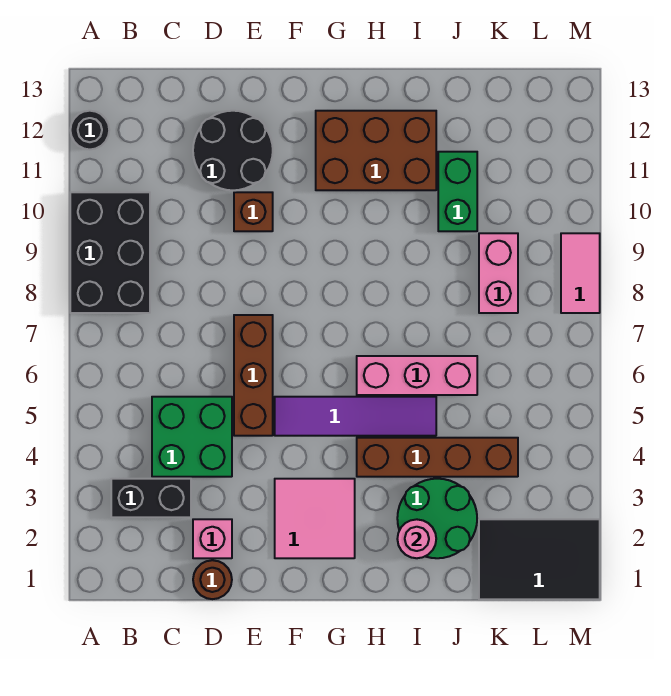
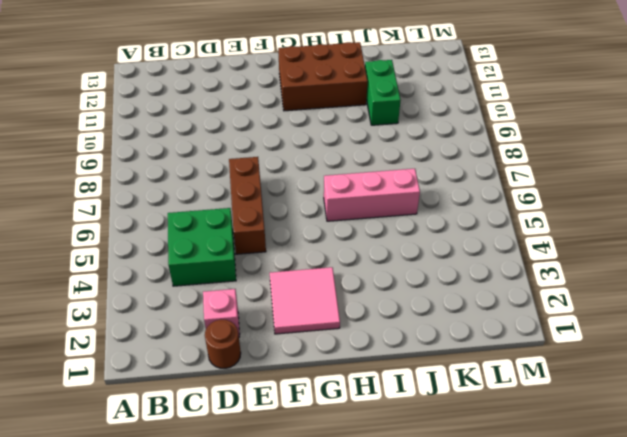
none -> black brick A8:B10 level 1
none -> black round brick A12 level 1
none -> black brick B3:C3 level 1

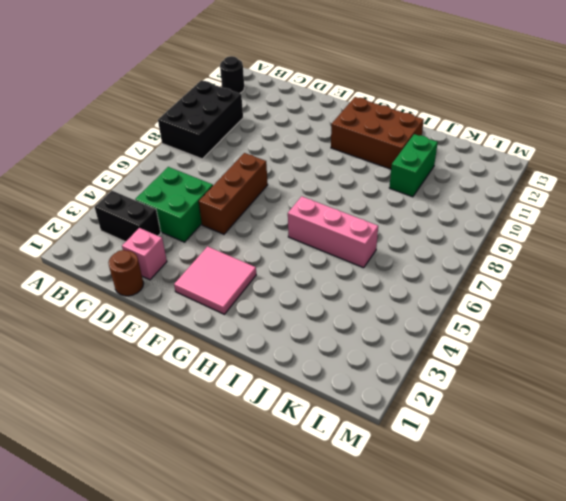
none -> black round brick D11:E12 level 1
none -> brown brick E10 level 1
none -> purple tile F5:I5 level 1

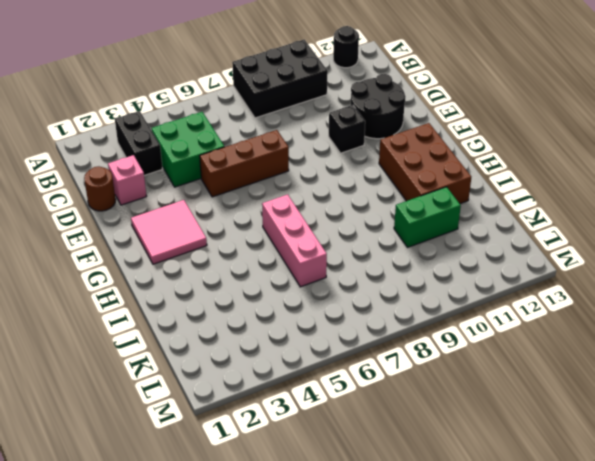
black brick E10 level 1 -> brown brick E10 level 1
none -> purple tile F5:I5 level 1
none -> brown brick H4:K4 level 1
none -> green round brick I2:J3 level 1

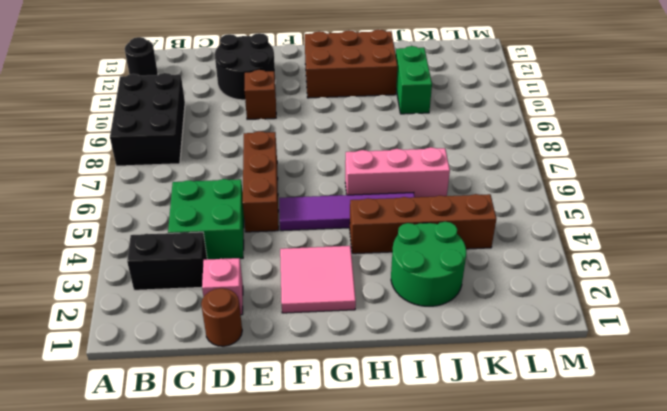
none -> black tile K1:M2 level 1
none -> pink brick K8:K9 level 1
none -> pink tile M8:M9 level 1

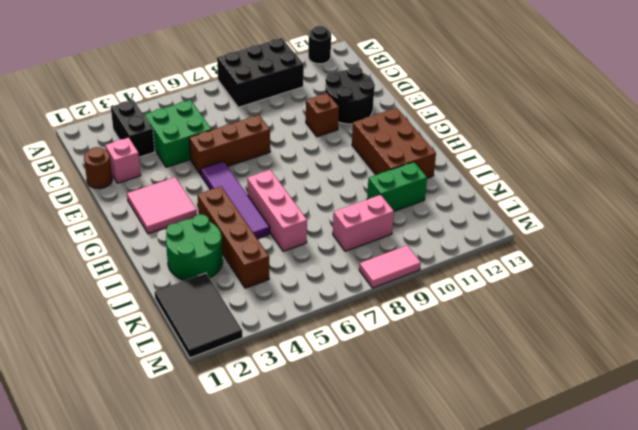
none -> pink round brick I2 level 2

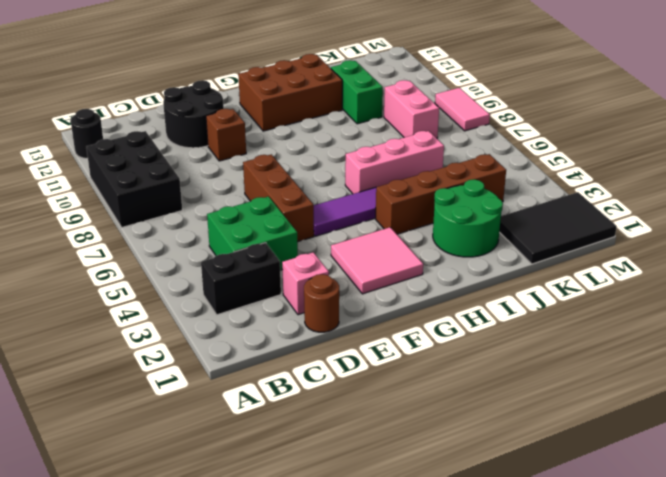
none -> pink round brick I2 level 2

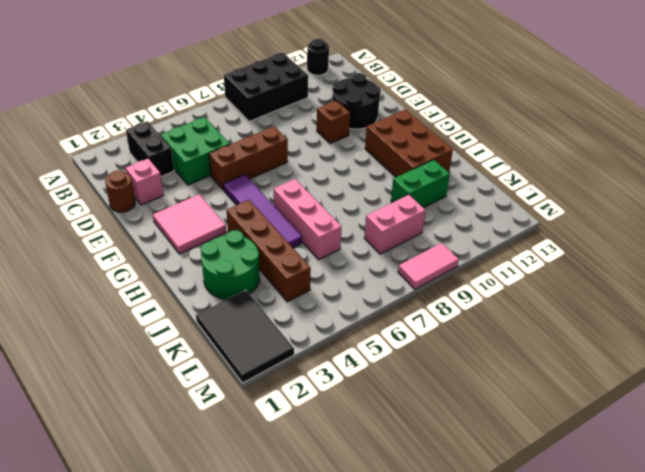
none -> pink round brick I2 level 2

